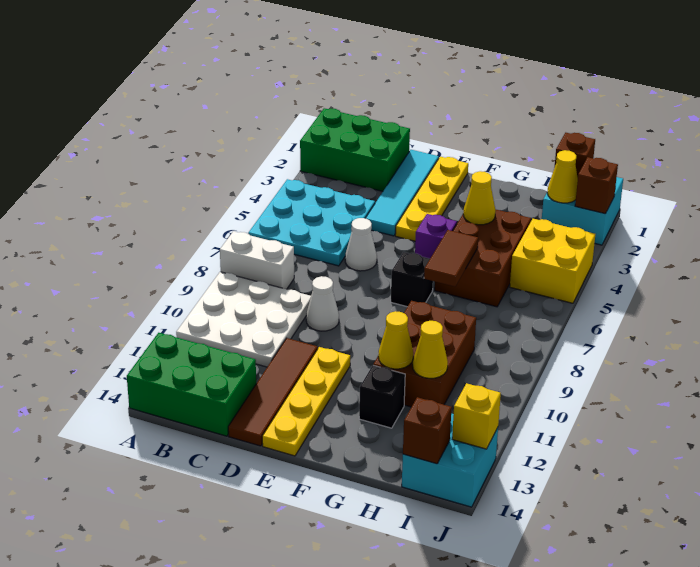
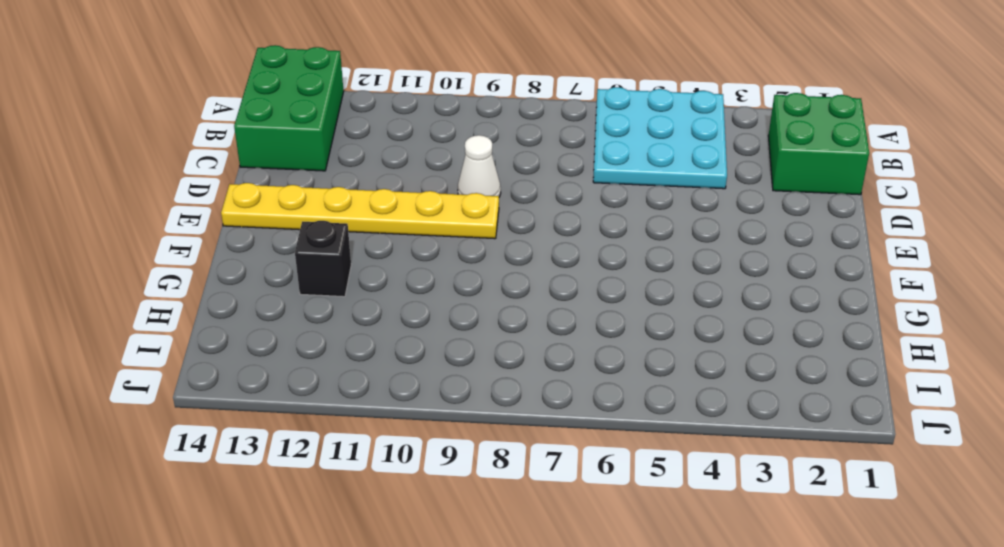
green brick B1:C2 level 1 -> green brick A1:C2 level 1
yellow plate E9:E14 level 1 -> yellow plate E11:E14 level 1
none -> white brick A8:B8 level 1
none -> white plate A9:C11 level 1
none -> cyan tile D1:D4 level 1

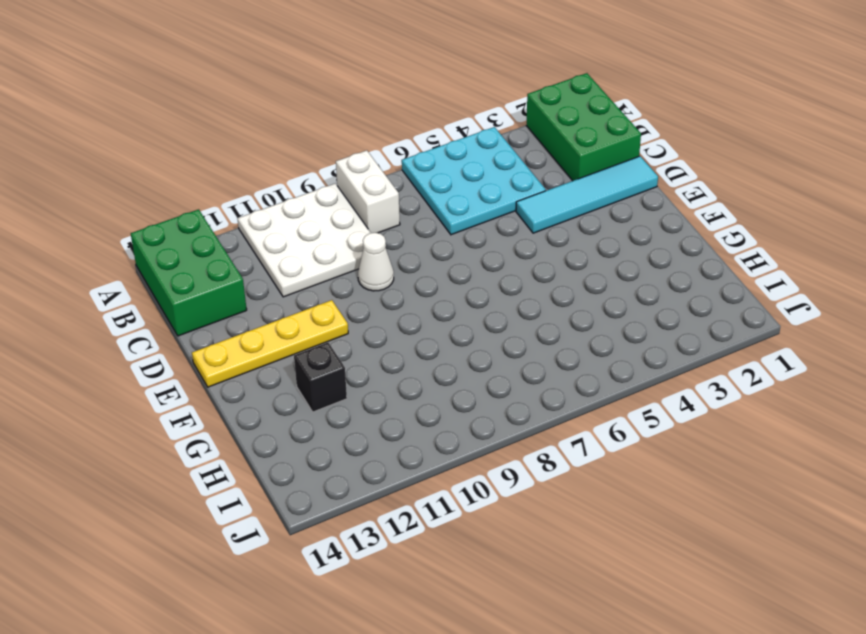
none -> white cone D6 level 1
none -> brown tile D11:D14 level 1
none -> yellow plate E1:E4 level 1

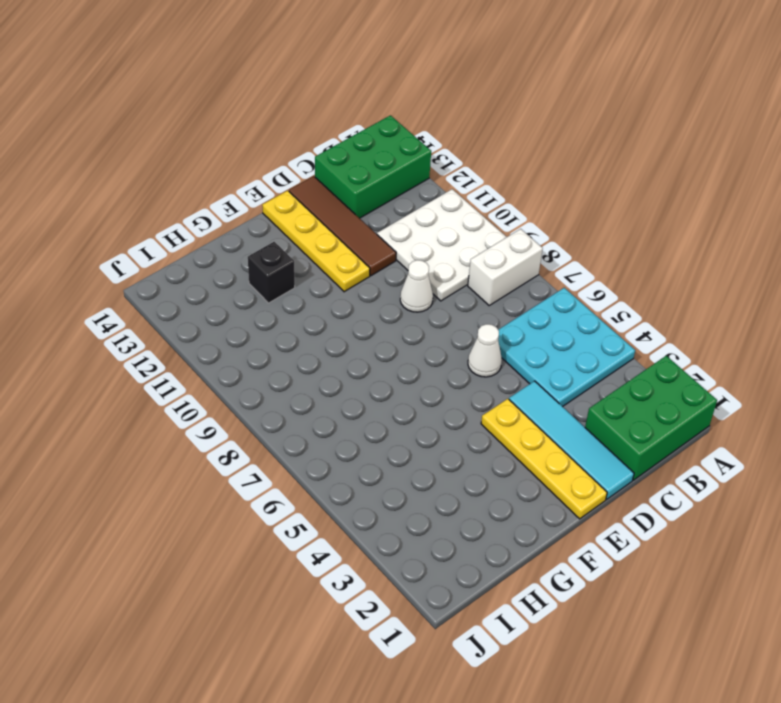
none -> purple brick F5 level 1
none -> black brick F7 level 1
none -> brown brick G4:H6 level 1

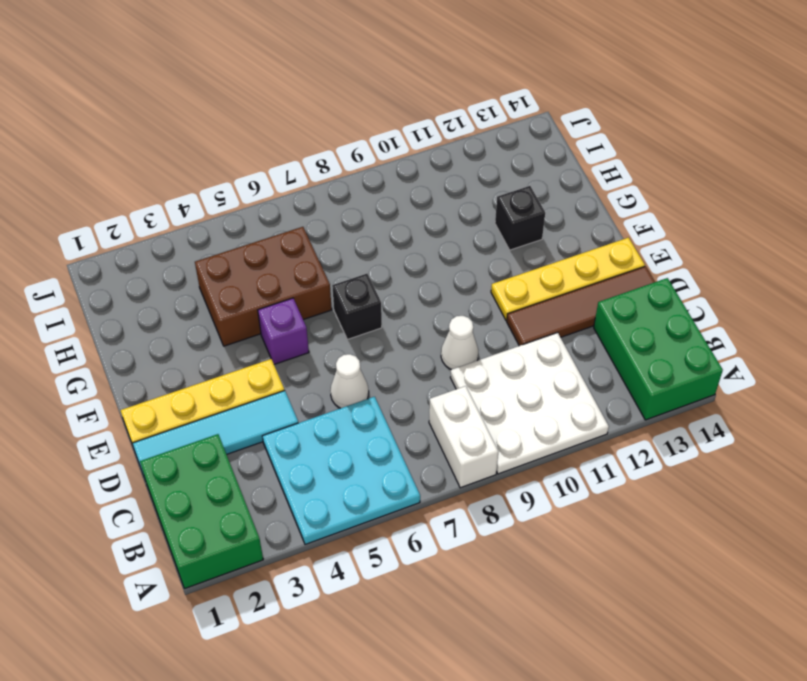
none -> brown brick G9:H11 level 1
none -> cyan brick I1:J2 level 1
none -> yellow brick I4:J5 level 1

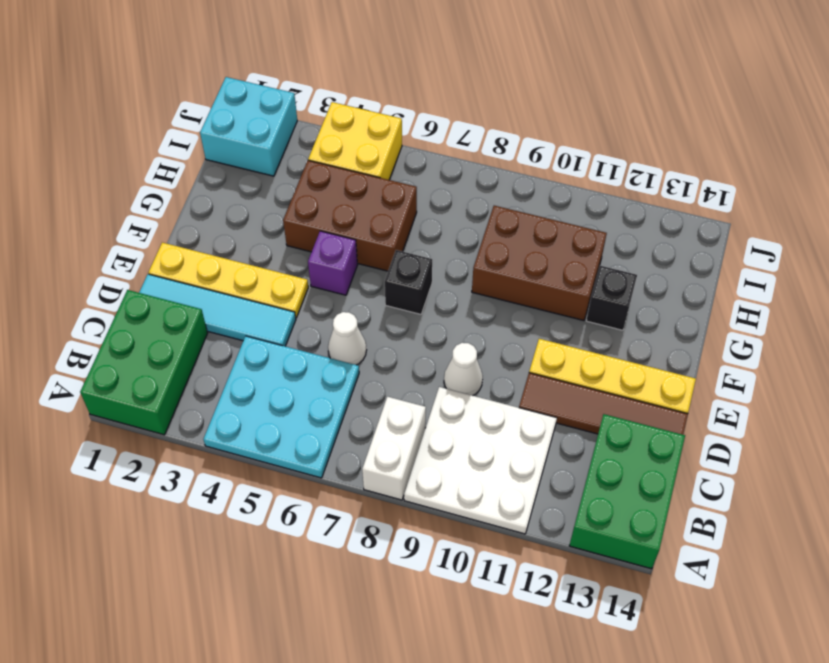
none -> cyan brick I13:J14 level 1
none -> yellow cone G4 level 2
none -> brown tile G6:G7 level 2

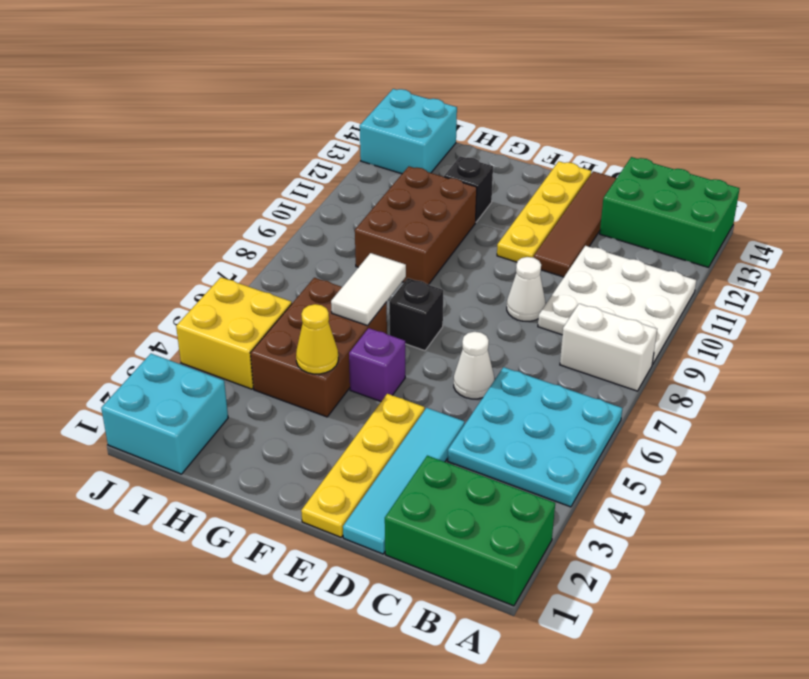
white tile G6:G7 level 2 -> brown tile G6:G7 level 2
none -> yellow cone G11 level 2
none -> yellow cone H11 level 2
none -> brown brick I1 level 2

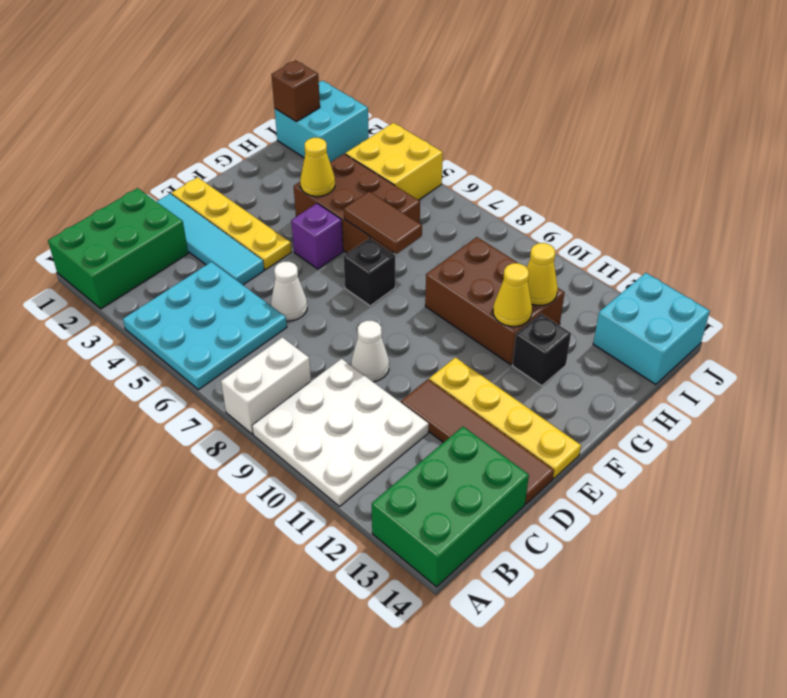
none -> yellow cone I2 level 2
none -> brown brick I14 level 2
none -> brown brick J2 level 2

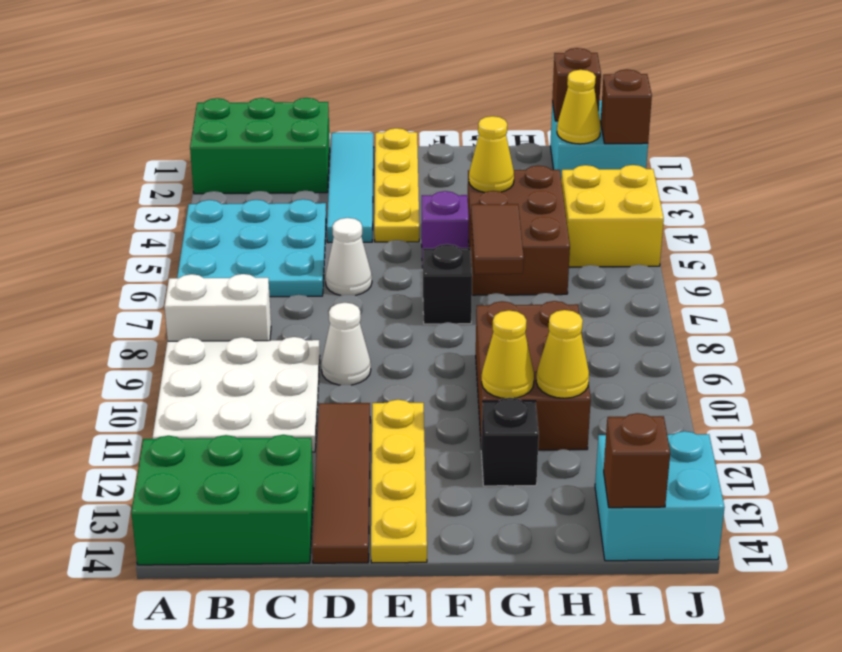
none -> yellow brick J13 level 2

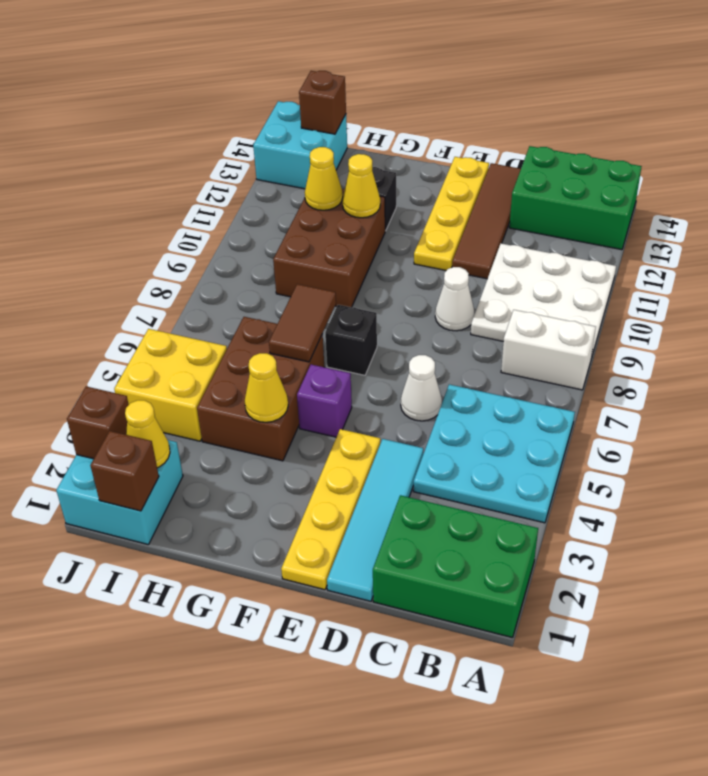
none -> yellow brick J13 level 2

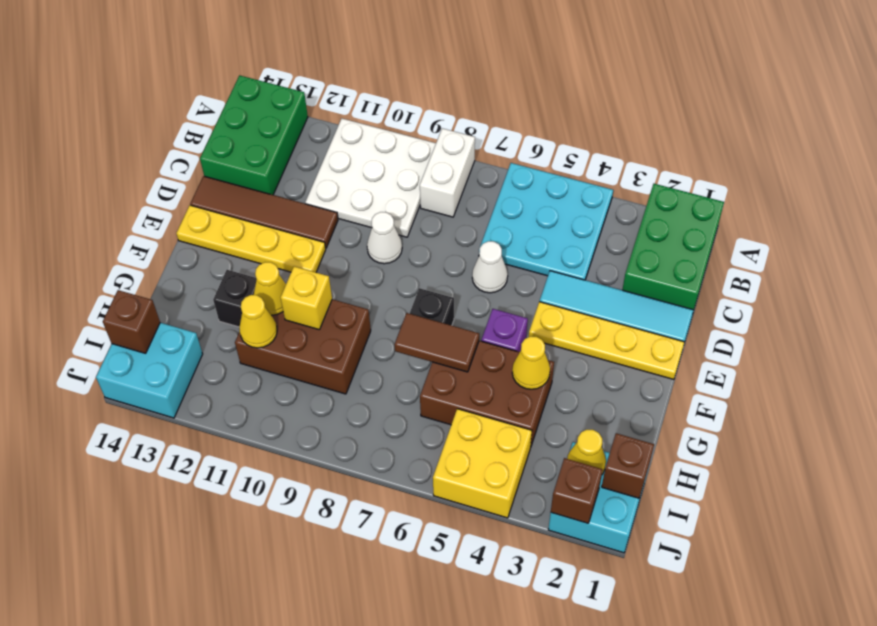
yellow brick G10 level 2 -> yellow brick J13 level 2

